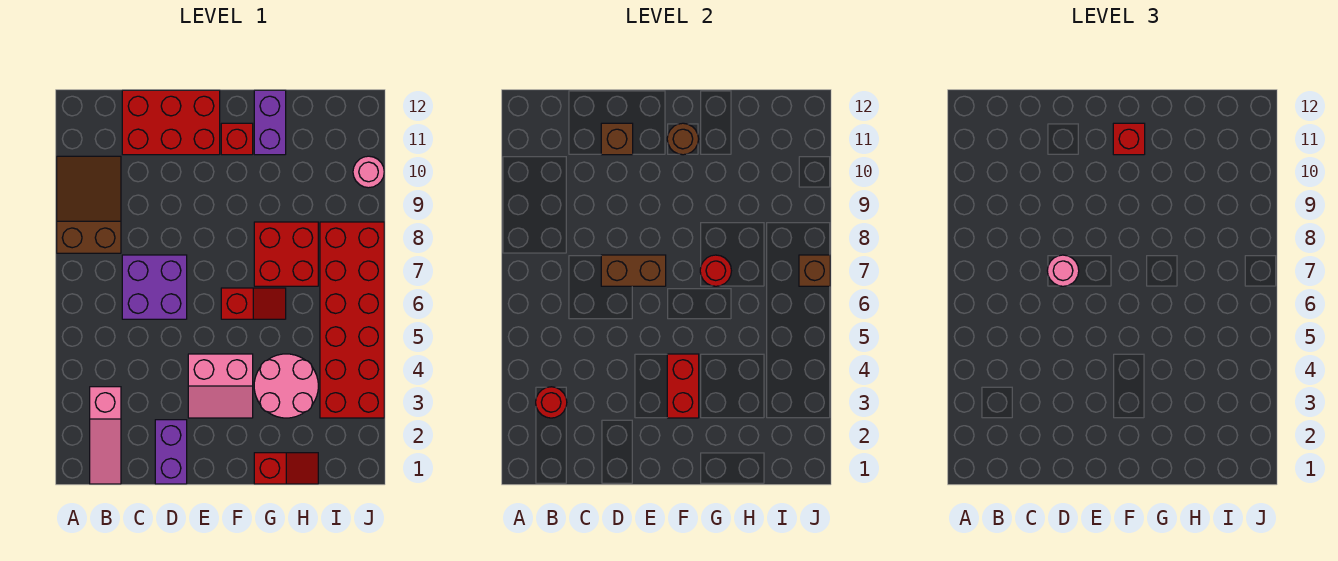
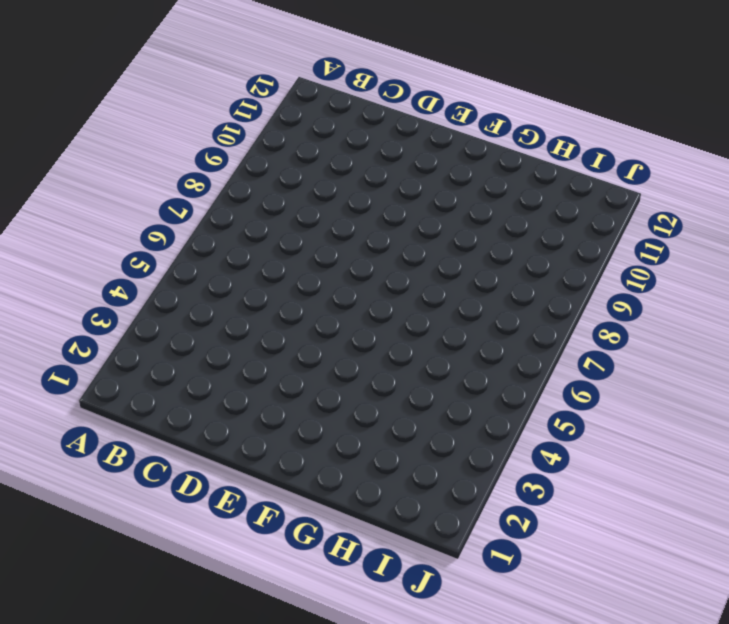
none -> brown slope A8:B10 level 1 top 8
none -> pink slope B1:B3 level 1 top 3
none -> purple brick C6:D7 level 1

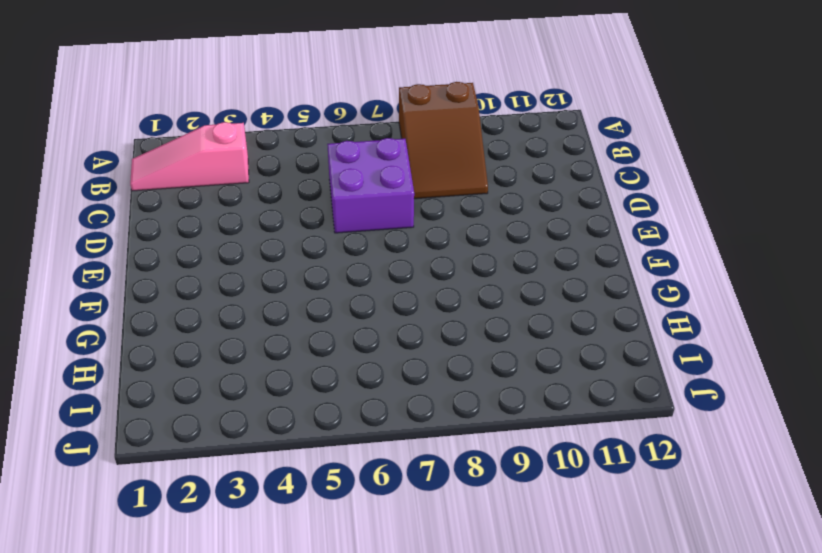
brown slope A8:C9 level 1 top A -> brown slope A8:B10 level 1 top 8
none -> red brick C11:E12 level 1
none -> purple brick D1:D2 level 1
none -> pink slope E3:F4 level 1 top 4

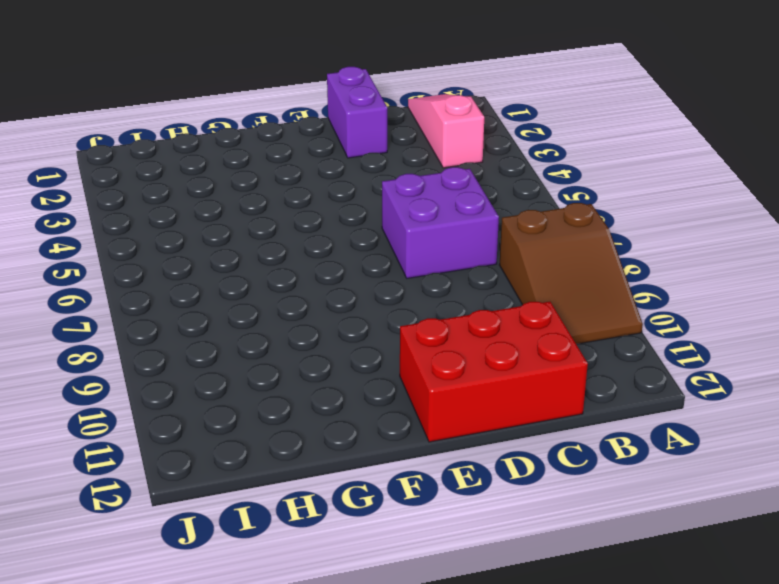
none -> pink slope E3:F4 level 1 top 4
none -> red slope F6:G6 level 1 top F
none -> red brick F11 level 1

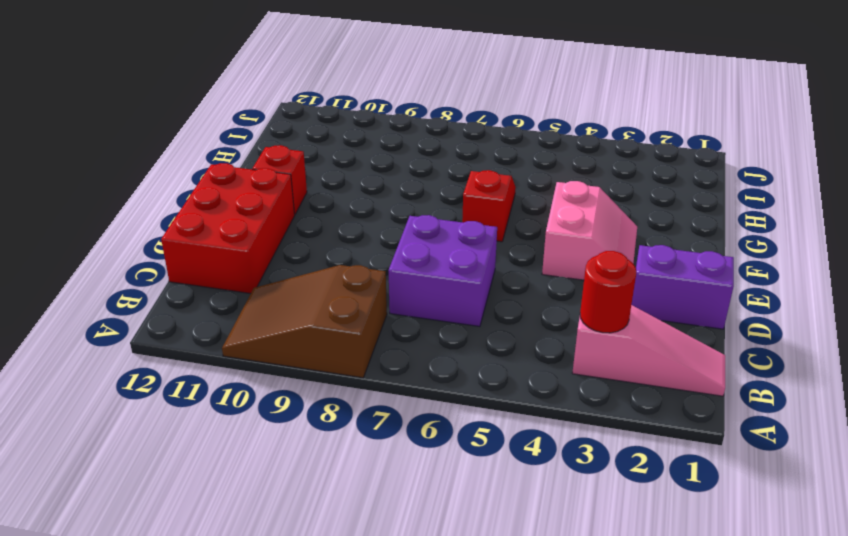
none -> red slope G1:H1 level 1 top G
none -> pink round brick G3:H4 level 1
none -> red brick G7:H8 level 1

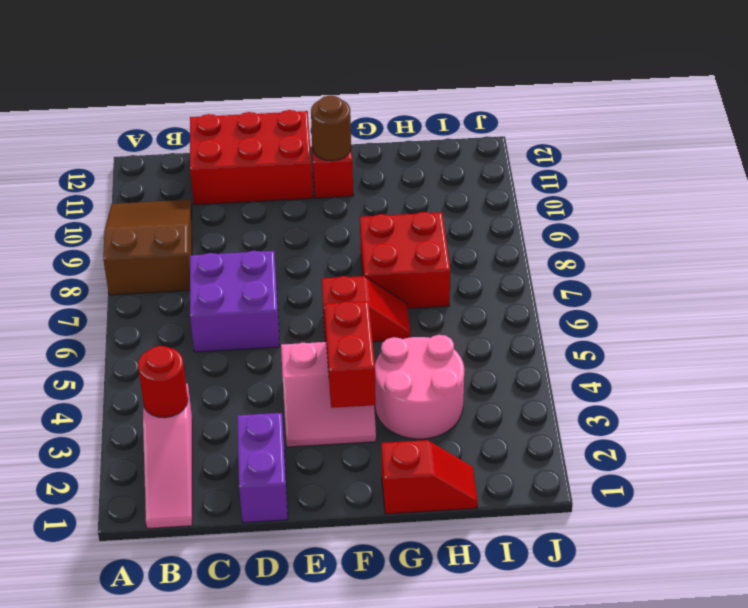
none -> purple brick G11:G12 level 1
none -> red brick I3:J8 level 1
none -> pink round brick J10 level 1

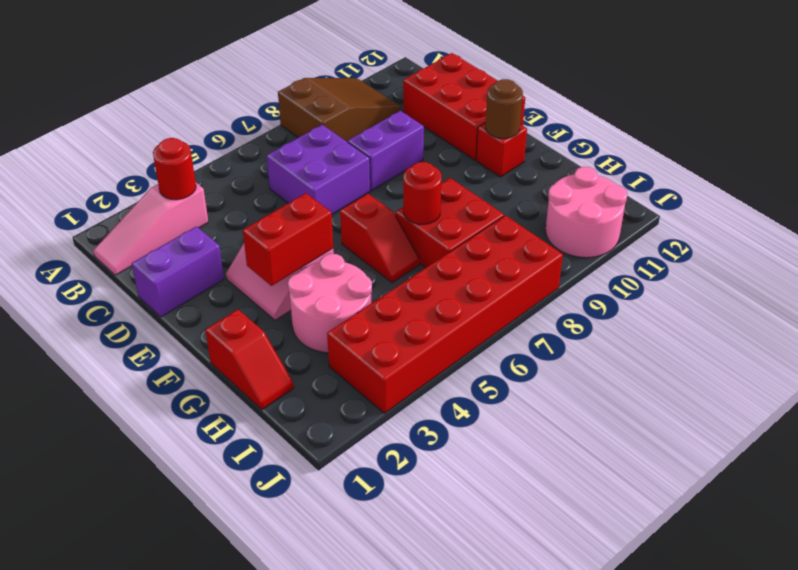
purple brick D8:D9 level 1 -> purple brick G11:G12 level 1
pink round brick I10:J11 level 1 -> pink round brick J10 level 1
none -> brown brick D7:E7 level 2
none -> brown brick D11 level 2
none -> brown brick J7 level 2

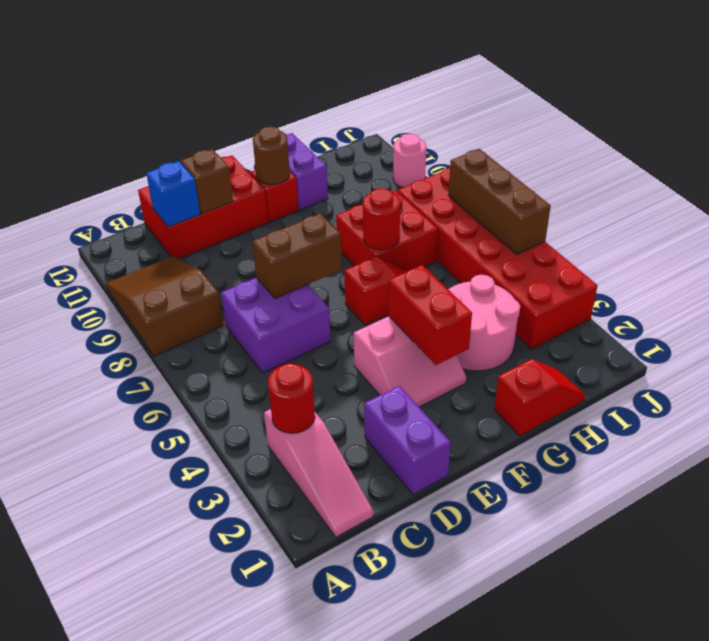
blue brick C11 level 2 -> none
brown brick J5:J7 level 2 -> brown brick J7 level 2
none -> pink round brick D7 level 3
none -> red brick F11 level 3

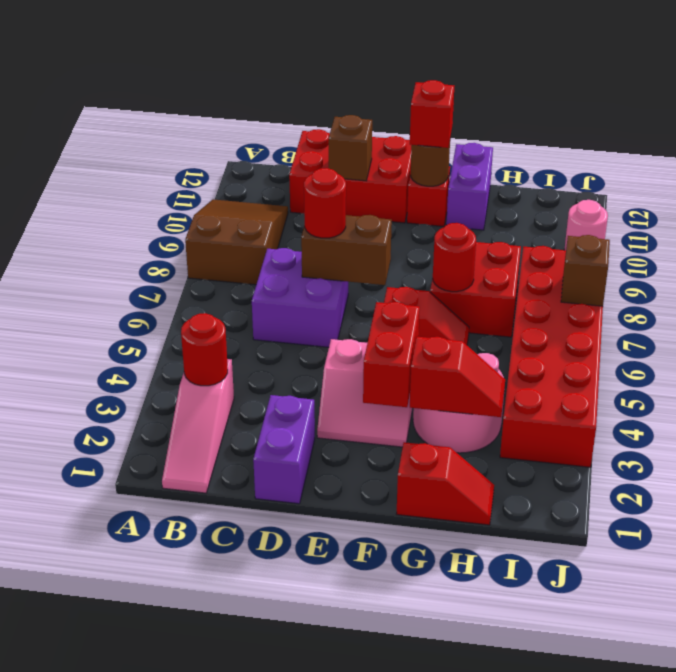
red round brick D7 level 3 -> pink round brick D7 level 3
red slope G3:H3 level 2 top G -> none

